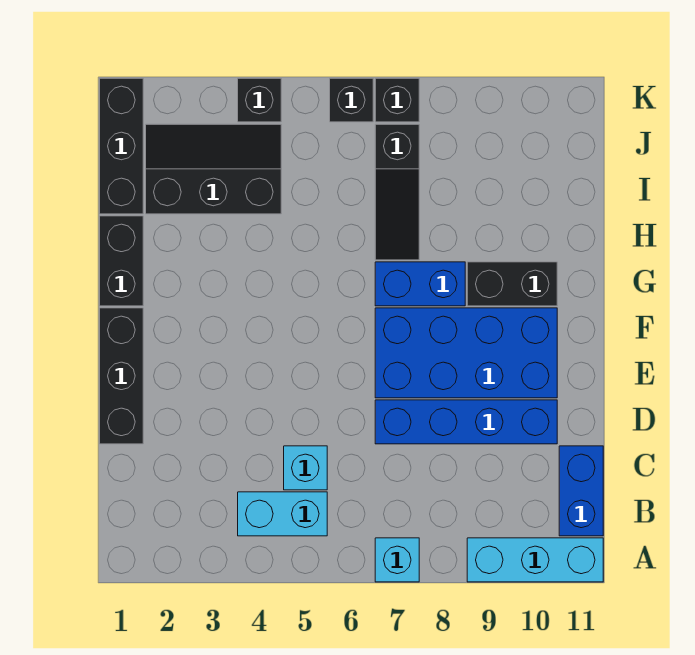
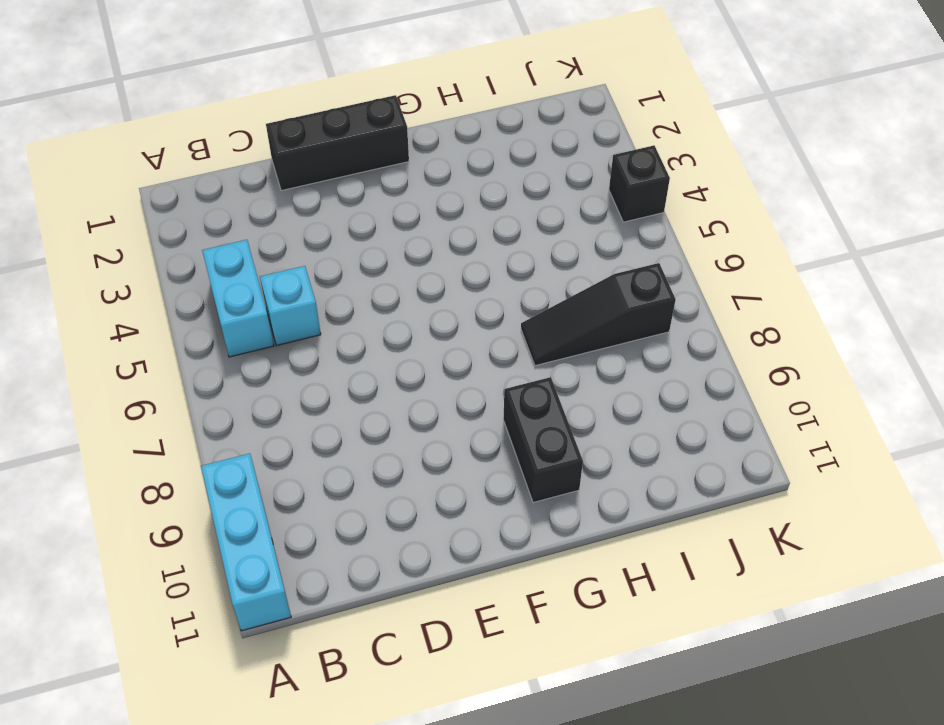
none -> cyan brick A7 level 1
none -> blue brick B11:C11 level 1
none -> blue brick D7:D10 level 1

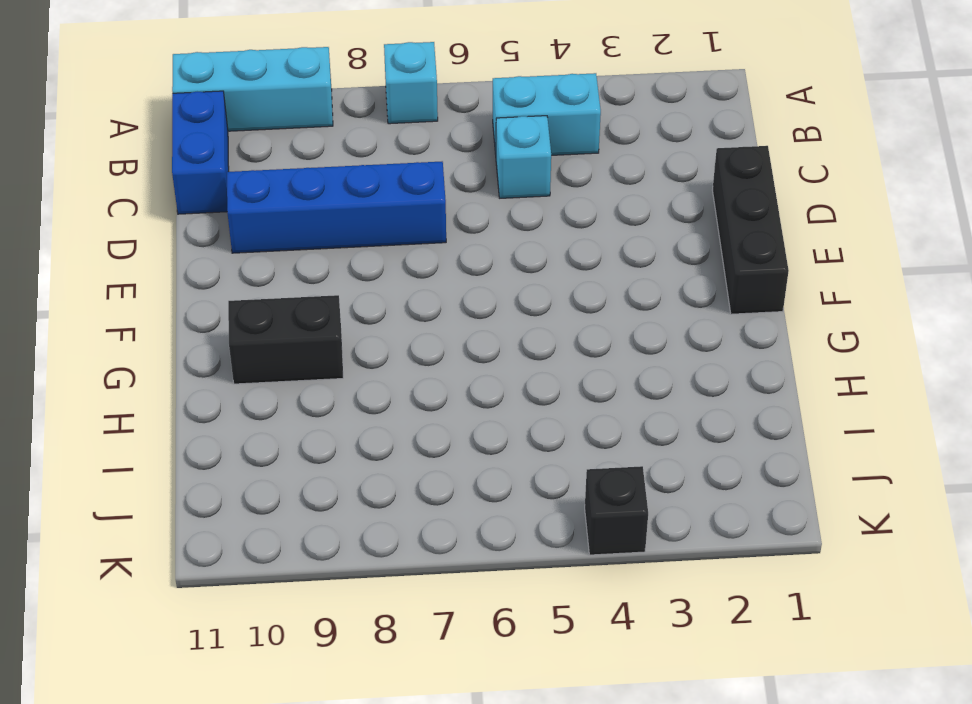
none -> blue brick E7:F10 level 1
none -> black brick G1:H1 level 1
none -> blue brick G7:G8 level 1

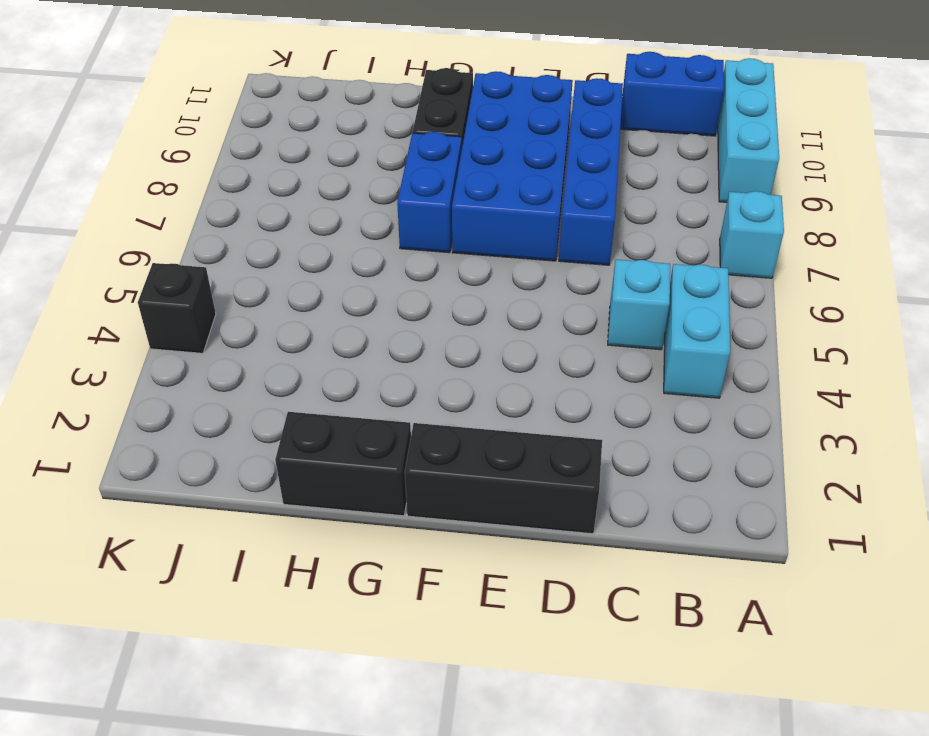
none -> black slope H7:J7 level 1 top J
none -> black brick I1:K1 level 1
none -> black slope I2:J4 level 1 top I

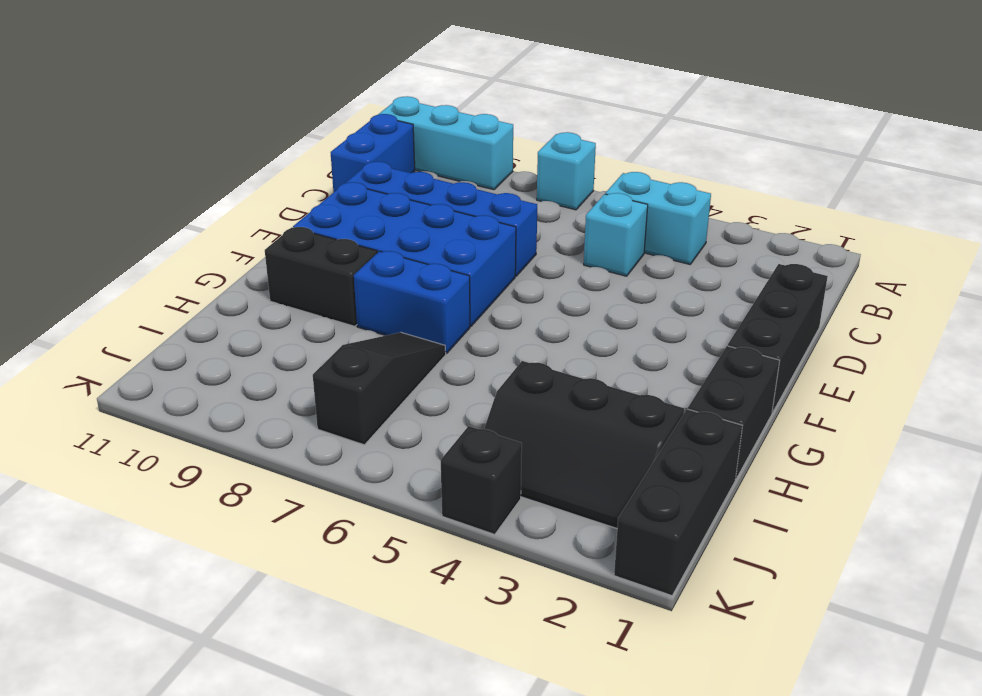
none -> black brick K6 level 1
none -> black brick K7 level 1

